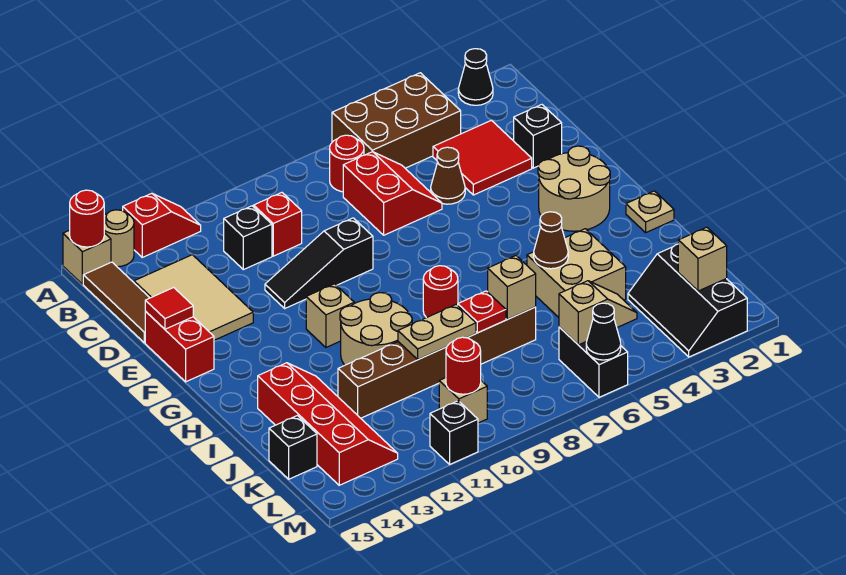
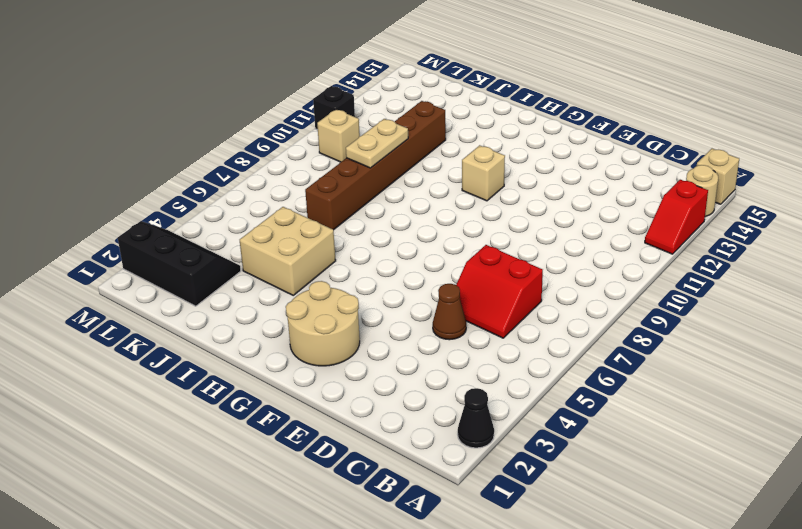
none -> brown brick A4:B6 level 1
none -> red round brick B7 level 1
none -> brown tile B15:D15 level 1
none -> red tile C3:D4 level 1

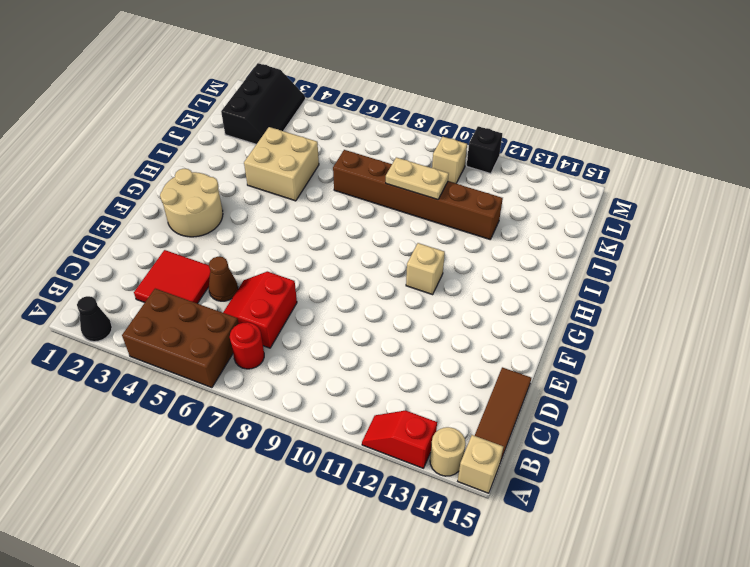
none -> red brick C10 level 1
none -> black brick C11 level 1
none -> tan tile C13:E14 level 1
none -> black brick D2 level 1

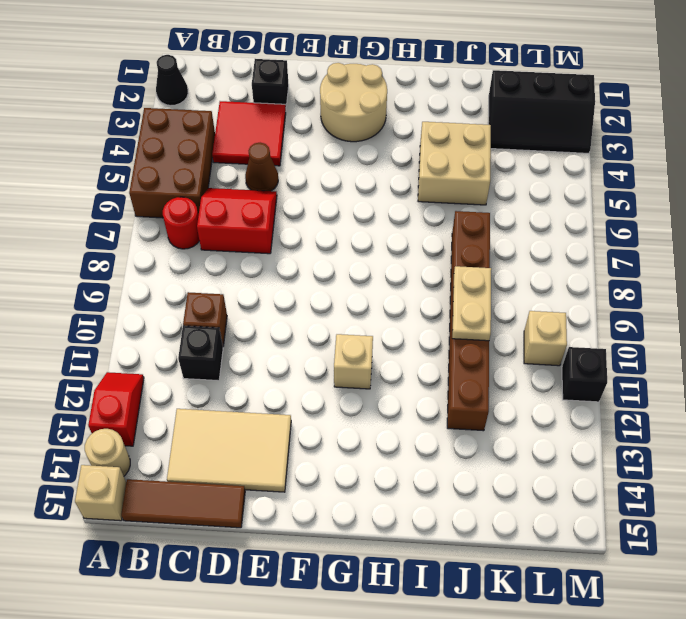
brown brick C10 level 1 -> red brick C10 level 1
none -> black slope E9:E11 level 1 top 9
none -> red brick E15:F15 level 1
none -> tan plate H1 level 1
none -> red round brick H8 level 1

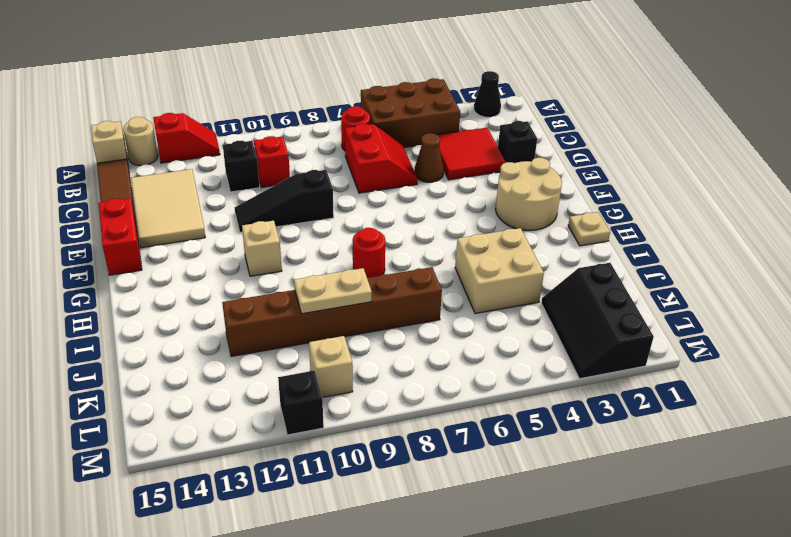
none -> tan round brick H10:I11 level 1
none -> red slope I13:L14 level 1 top 14
none -> black brick K15 level 1
none -> black brick L6:M6 level 1

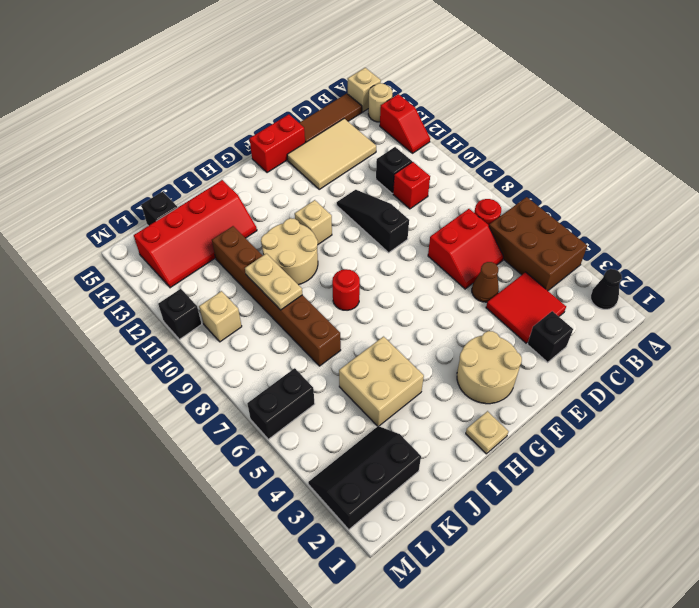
none -> red round brick A15 level 2
none -> red tile E15 level 2
none -> brown cone I5 level 2
none -> tan brick J7 level 2

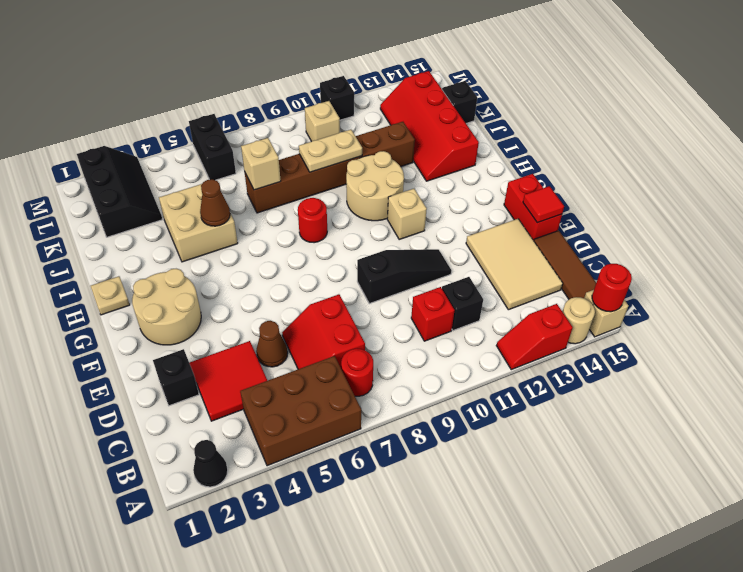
none -> red plate J8 level 2
none -> tan brick L2 level 2
none -> tan slope L5:L6 level 2 top 6
none -> red round brick L10 level 2

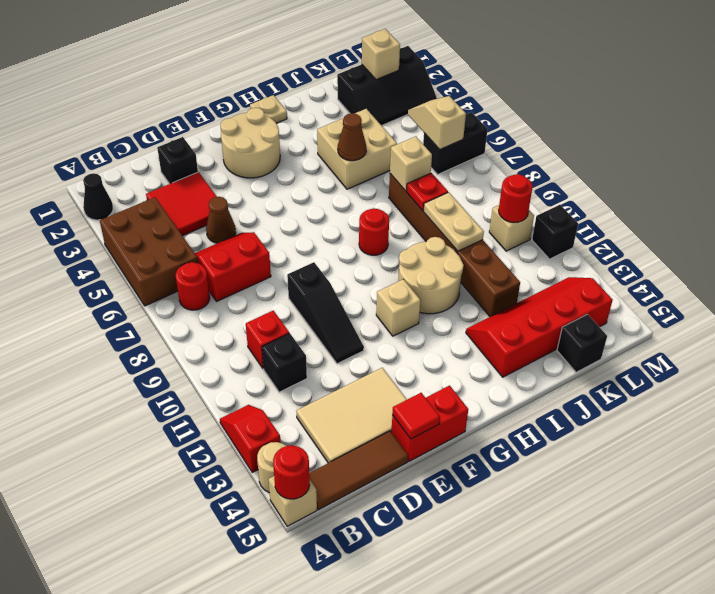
none -> black cone M6 level 2

